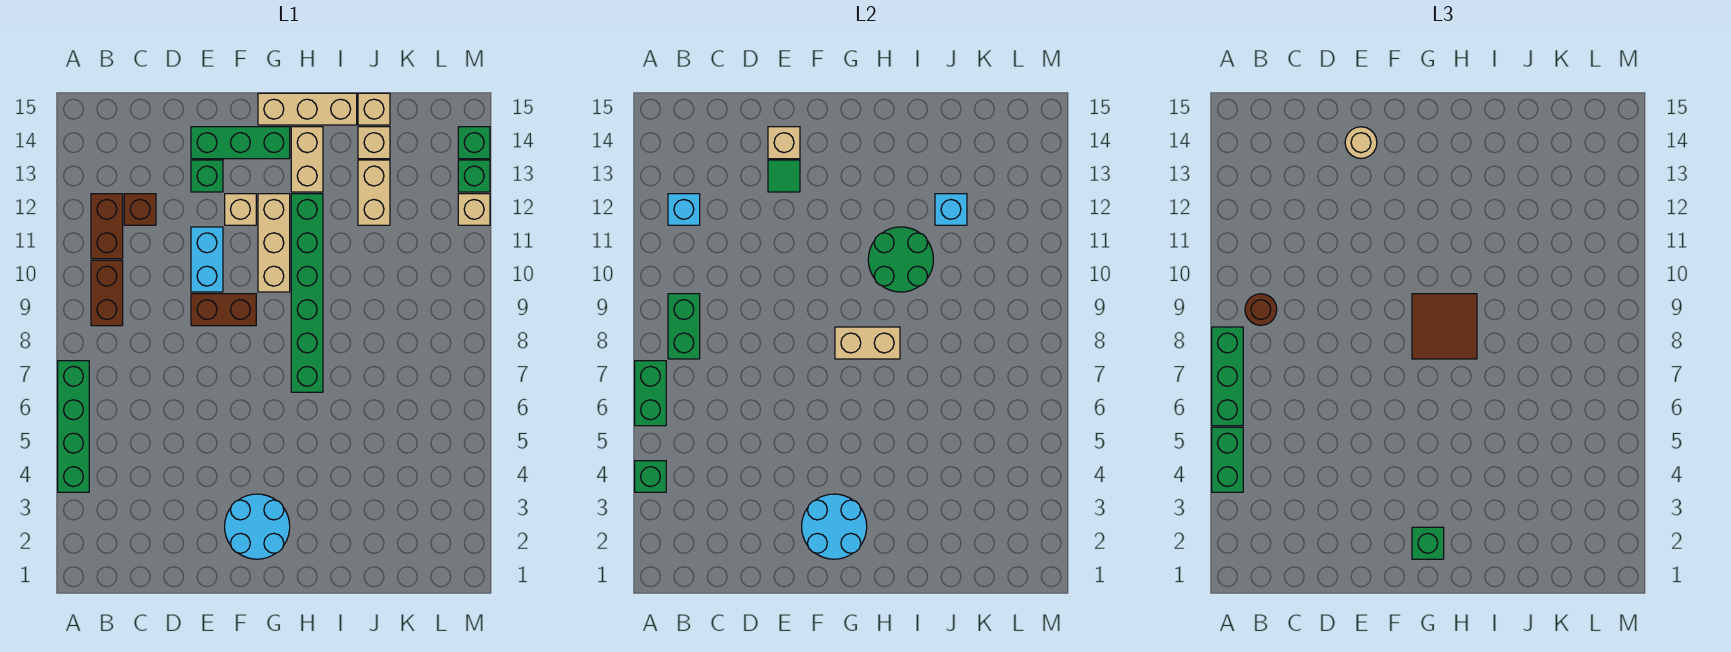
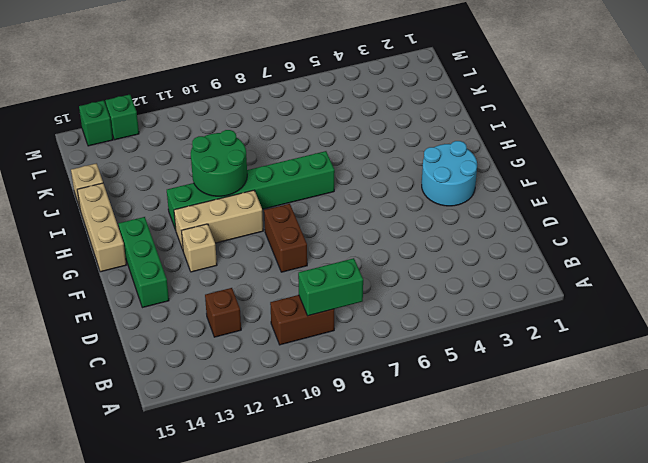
none -> green brick A4:A7 level 1
none -> brown brick B11:B12 level 1
none -> cyan brick E10:E11 level 1
none -> green brick E13 level 1

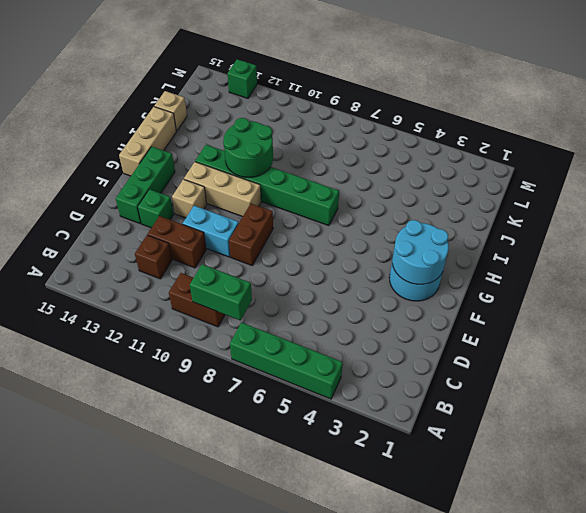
brown brick D11:D12 level 1 -> brown brick B11:B12 level 1
none -> tan brick H13:H14 level 1
none -> tan brick J12:J13 level 1
none -> tan brick J14 level 1
none -> tan brick M12 level 1

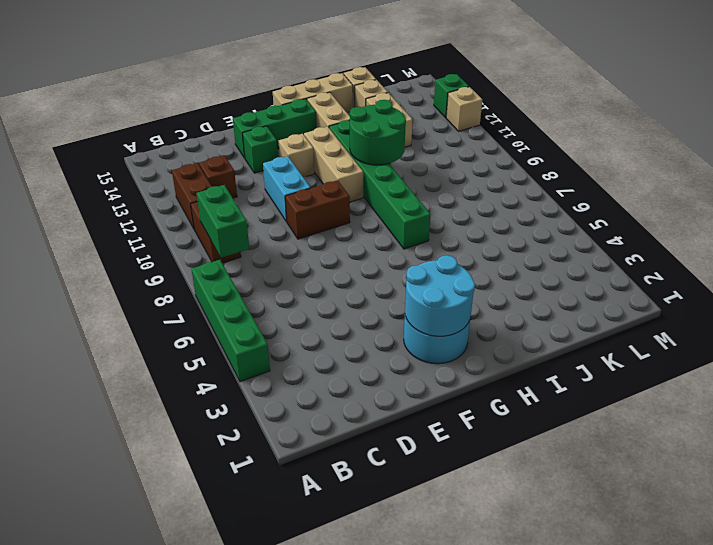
none -> green brick M14 level 1
none -> green brick A4 level 2
none -> green brick A6:A7 level 2
none -> cyan brick B12 level 2

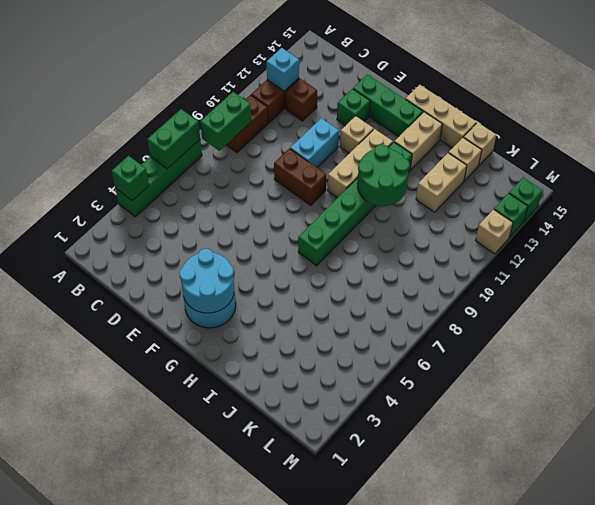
none -> green tile E13 level 2
none -> tan brick E14 level 2
none -> tan brick G8:H8 level 2
none -> cyan brick J12 level 2

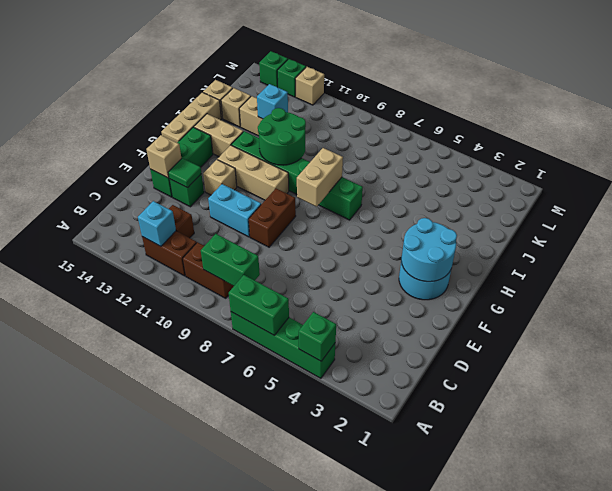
none -> green brick A4:A5 level 3
none -> green brick A6:A8 level 3
none -> brown round brick B9 level 3
none -> tan round brick E14 level 3

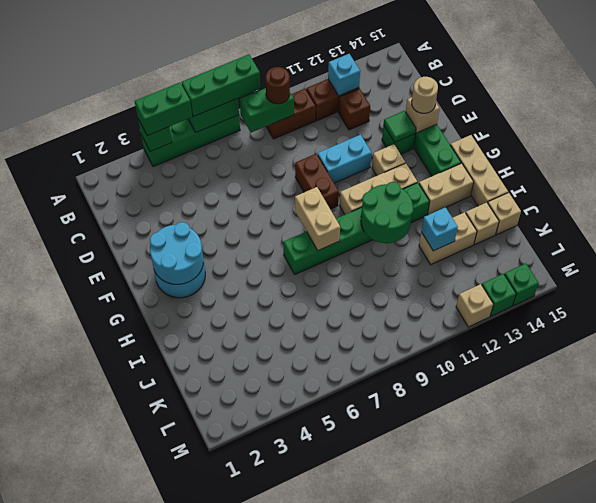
none -> green brick G2 level 3
none -> brown tile G8:H9 level 3

